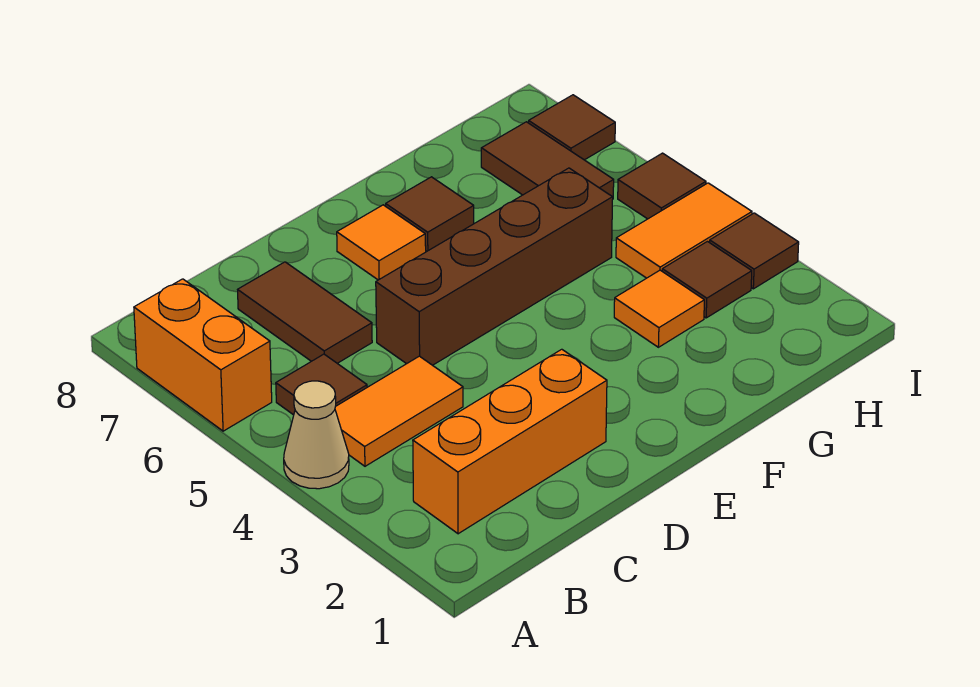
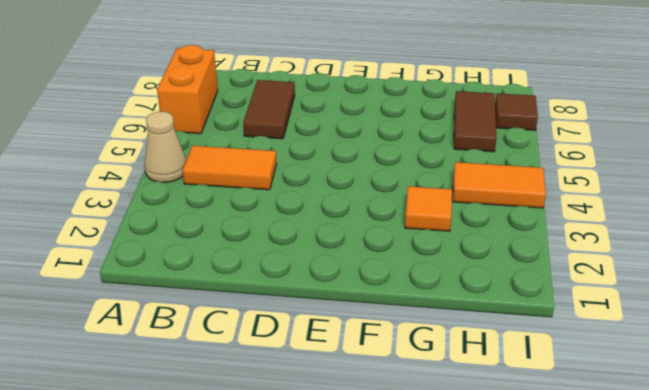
none -> orange brick B2:D2 level 1
none -> brown tile B5 level 1
none -> brown brick D5:G5 level 1

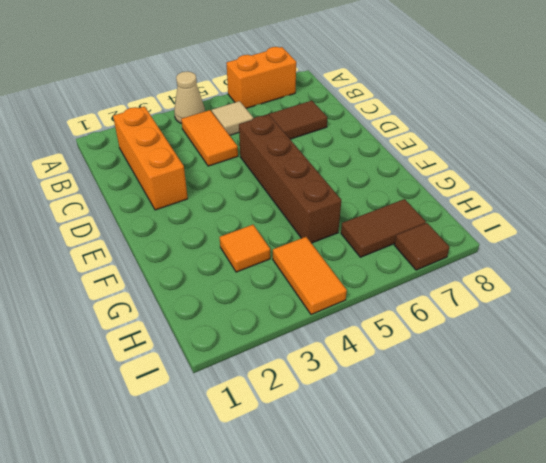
tan tile B5 level 1 -> brown tile B5 level 1
none -> orange tile E7 level 1
none -> brown tile F7 level 1
none -> brown tile H3 level 1

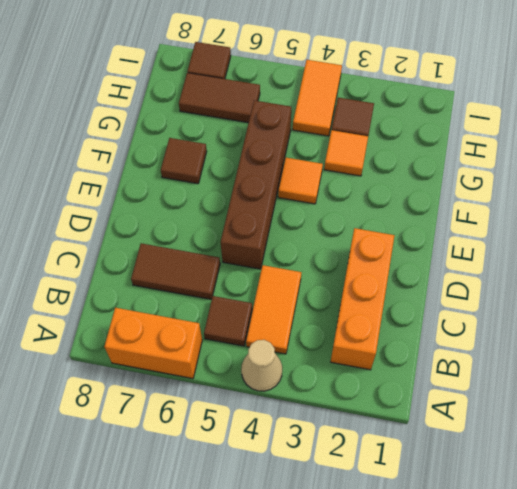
orange tile F4 level 1 -> orange tile E7 level 1
none -> brown tile I3 level 1
none -> brown tile I5 level 1

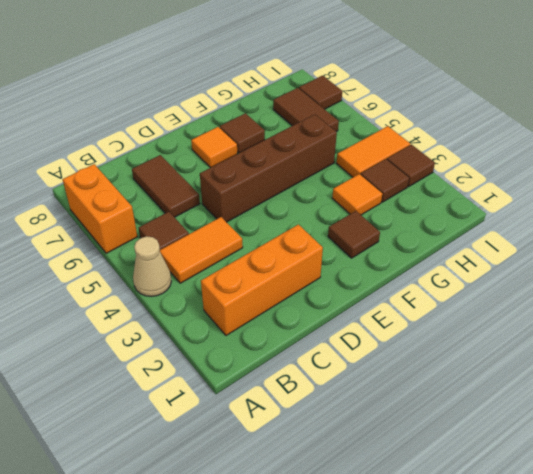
brown tile F2 level 1 -> brown tile I5 level 1

